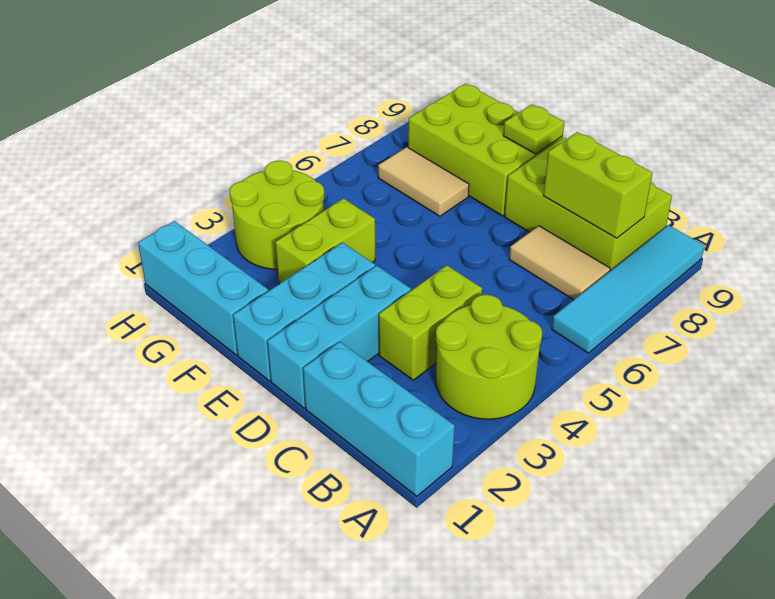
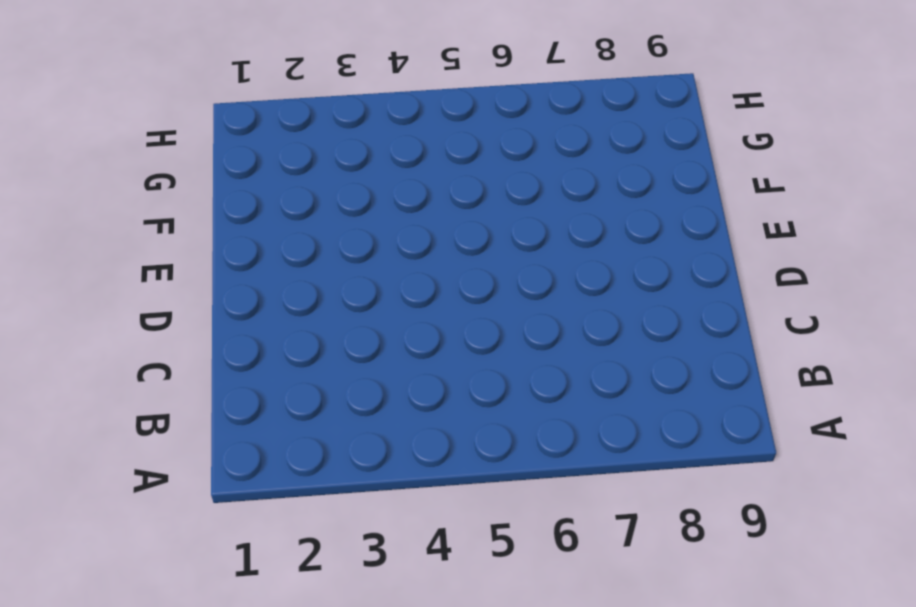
none -> cyan brick A1:C1 level 1
none -> lime round brick A3:B4 level 1
none -> cyan tile A6:A9 level 1

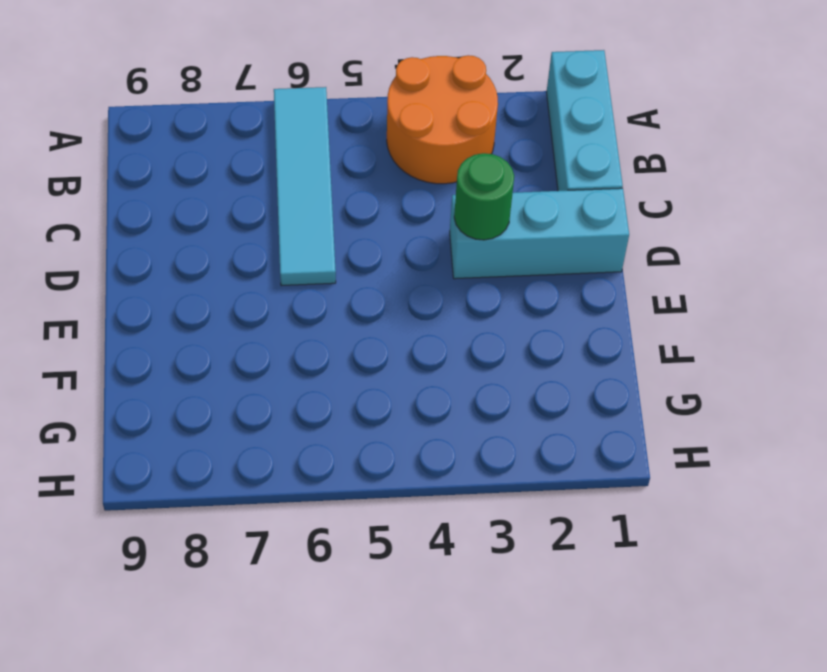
orange round brick A3:B4 level 1 -> lime round brick A3:B4 level 1
cyan tile A6:D6 level 1 -> cyan tile A6:A9 level 1
green round brick D3 level 2 -> none
none -> tan tile B7:C7 level 1
none -> lime brick B8:D9 level 1
none -> lime brick C3:C4 level 1

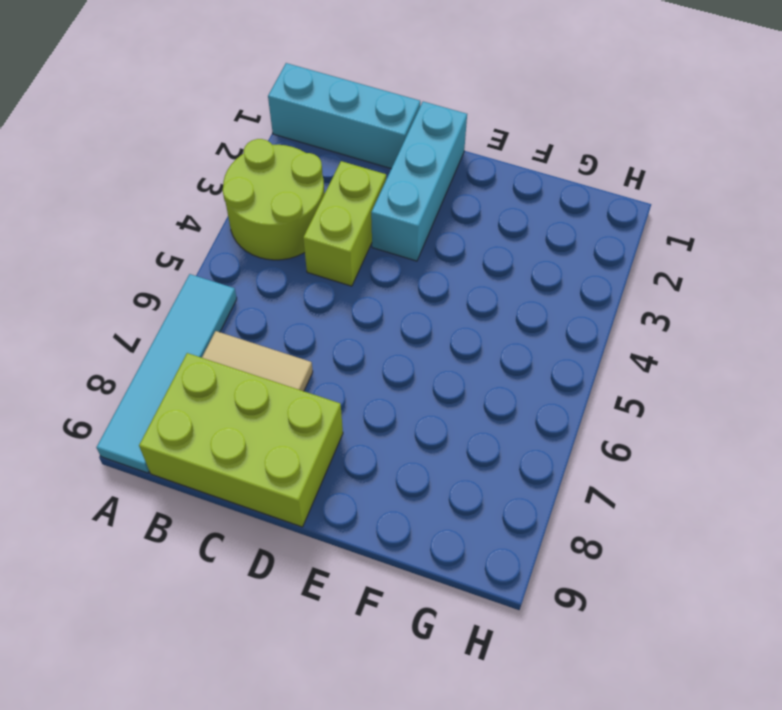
none -> cyan brick E1:E3 level 1
none -> lime brick E8:G9 level 1
none -> cyan brick F1:H1 level 1

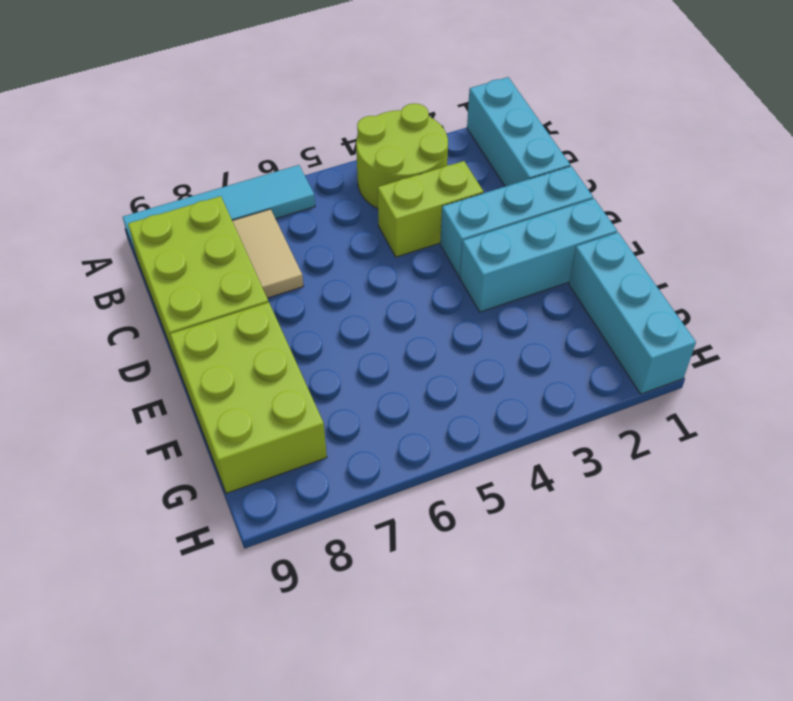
none -> lime brick F3:F4 level 1
none -> tan tile F7:G7 level 1
none -> lime round brick G3:H4 level 1

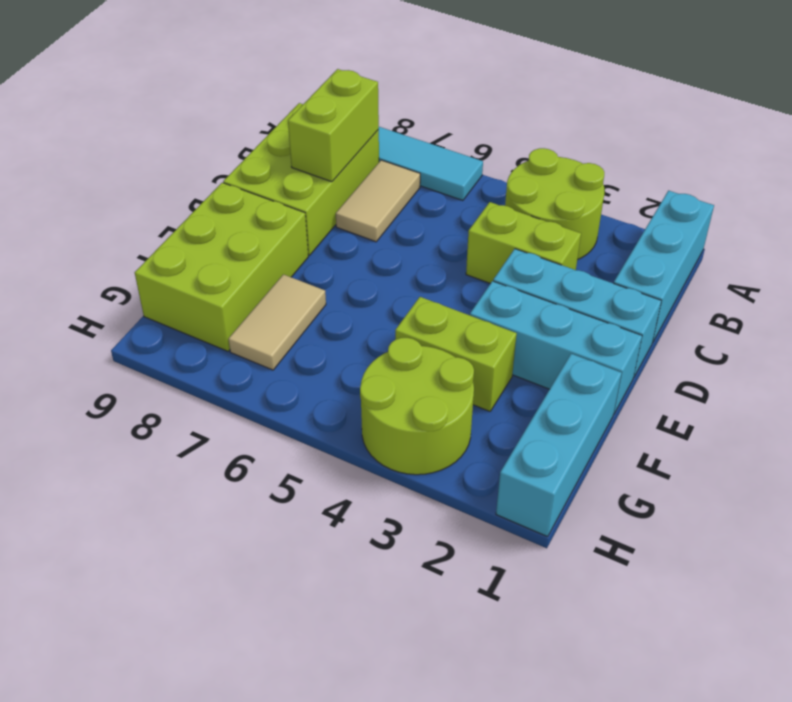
none -> lime plate E9 level 2

